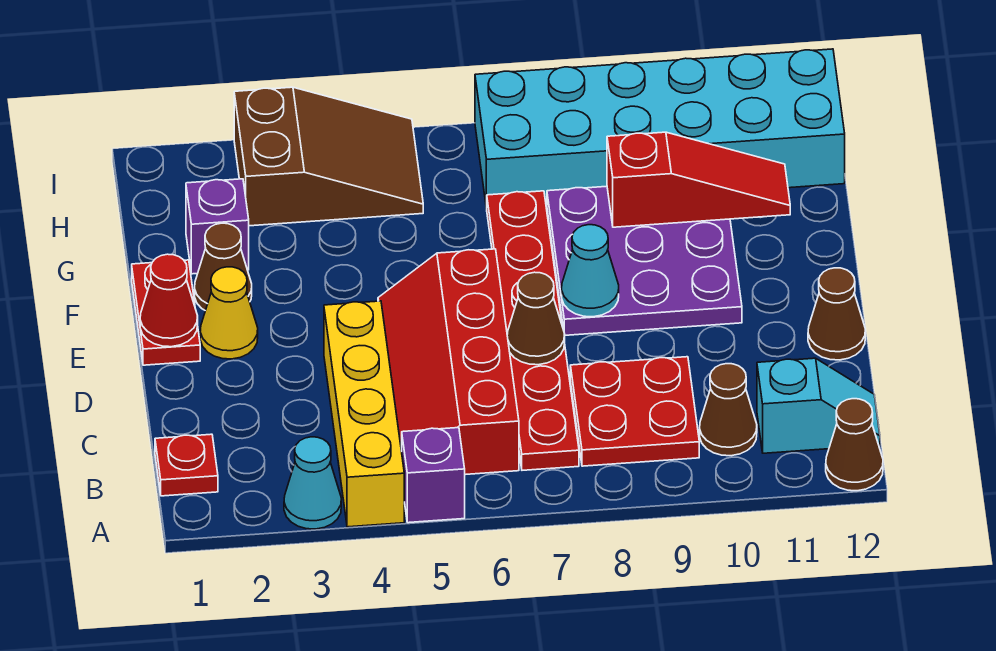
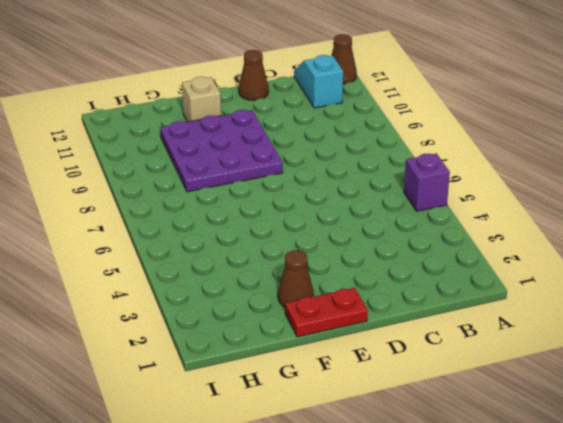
tan brick F11 level 1 -> none
none -> cyan cone A3 level 1
none -> yellow brick A4:D4 level 1
none -> red plate B1 level 1

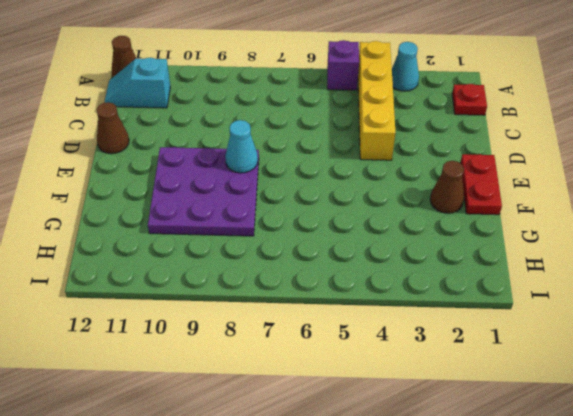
none -> red slope B5:E6 level 1 top 6
none -> red plate B7:G7 level 1
none -> red plate B8:C9 level 1

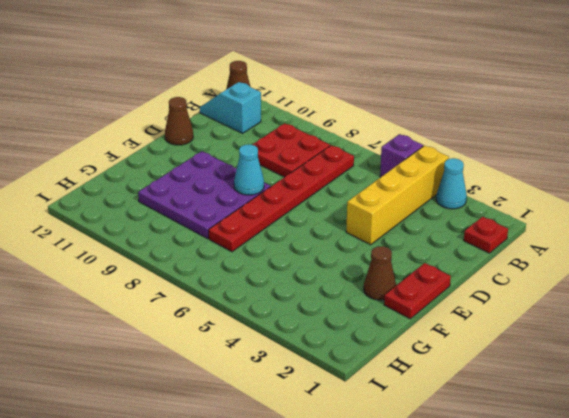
none -> red slope B5:E6 level 1 top 6
none -> brown cone B10 level 1
none -> yellow cone E2 level 1

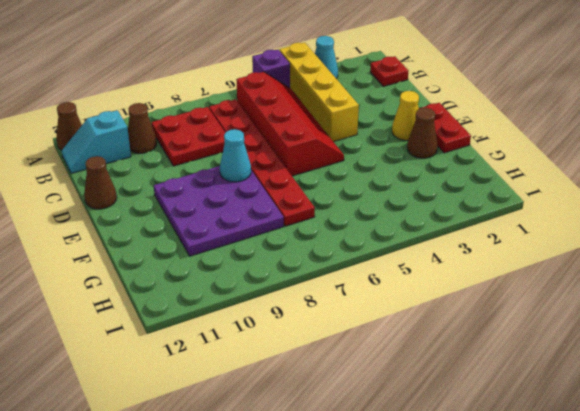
none -> purple brick G2 level 1
none -> brown slope H3:I5 level 1 top 3
none -> cyan brick H7:I12 level 1

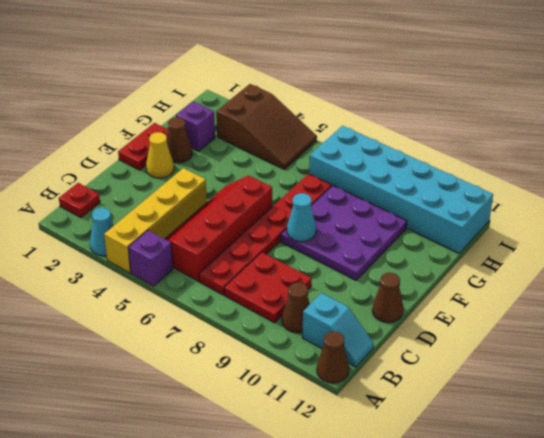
none -> brown cone D7 level 2
none -> red cone E1 level 2
none -> red slope G9:G11 level 2 top 9

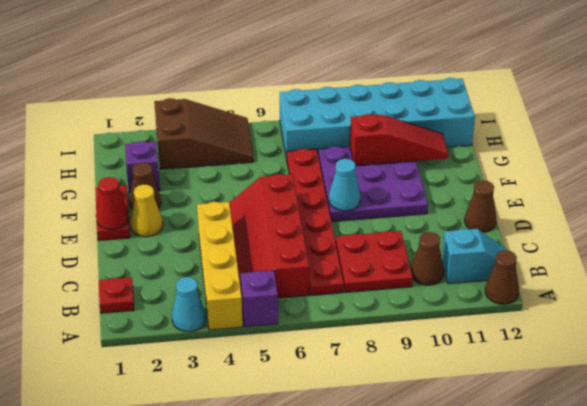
none -> brown cone D7 level 2

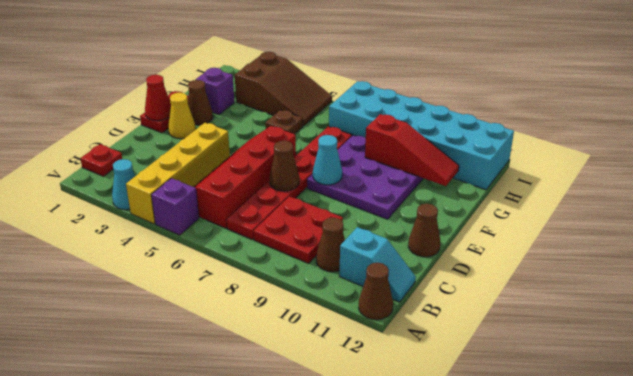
brown plate G5 level 1 -> none

